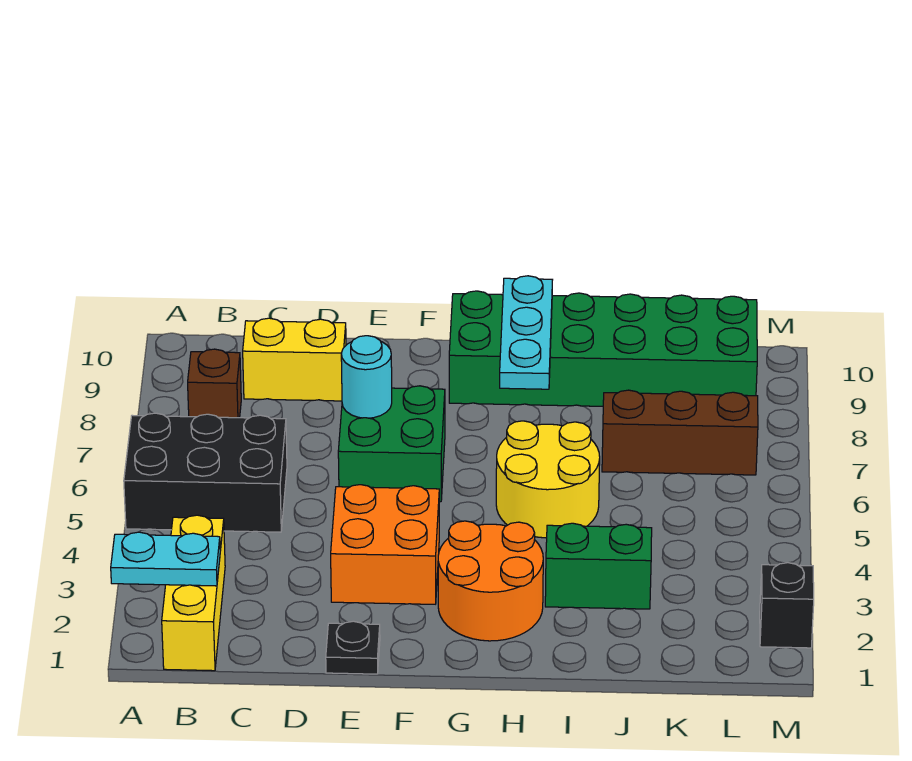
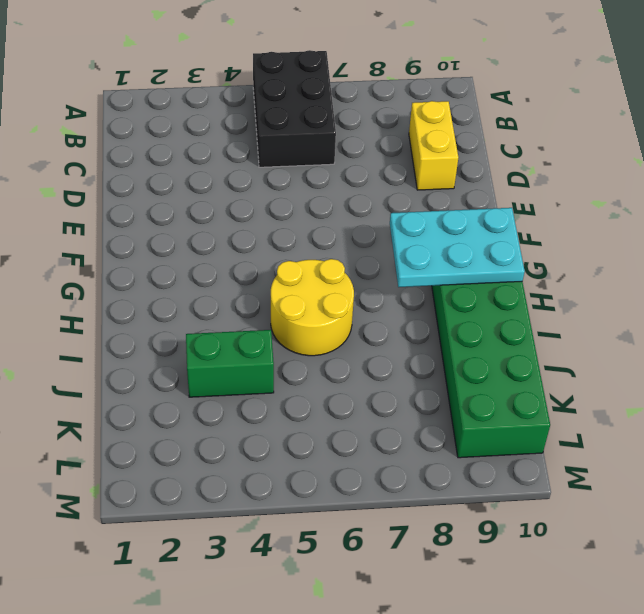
cyan plate G8:H10 level 2 -> cyan plate H8:H10 level 2
green brick J3:J4 level 1 -> green brick I3:J3 level 1
none -> yellow brick B1:B3 level 1
none -> brown brick B8 level 1
none -> black plate E1 level 1

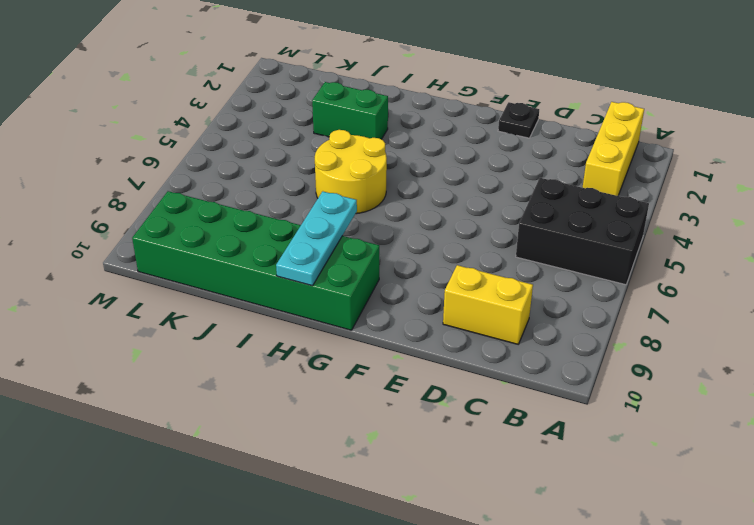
none -> brown brick B8 level 1
none -> orange brick E3:F4 level 1
none -> green brick E6:F7 level 1

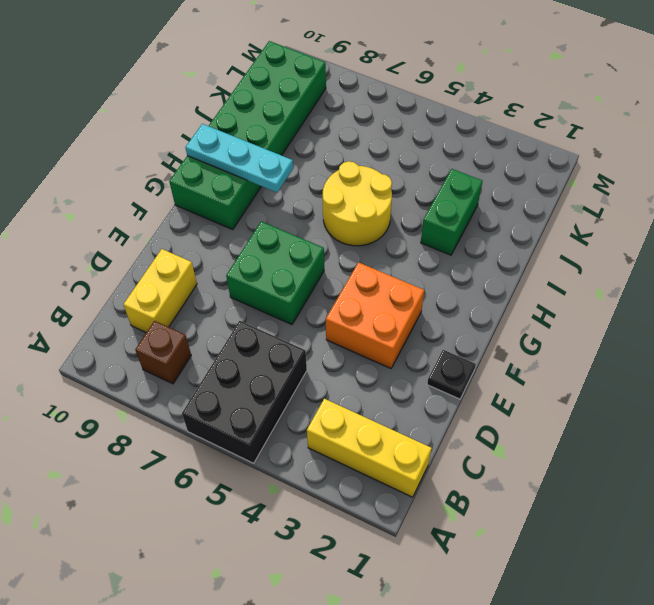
none -> orange round brick G2:H3 level 1
none -> brown brick J7:L7 level 1
none -> black brick M2 level 1

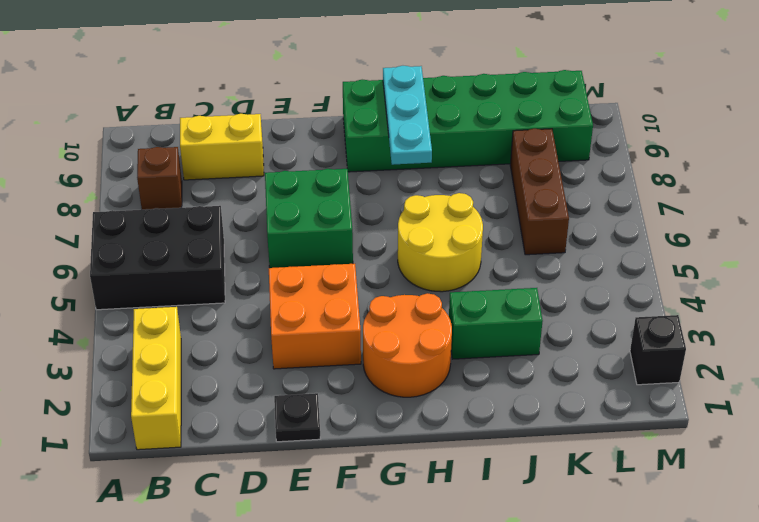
brown brick K6:K8 level 1 -> brown brick J7:L7 level 1
none -> cyan plate A2:B2 level 2
none -> cyan round brick E7 level 2

